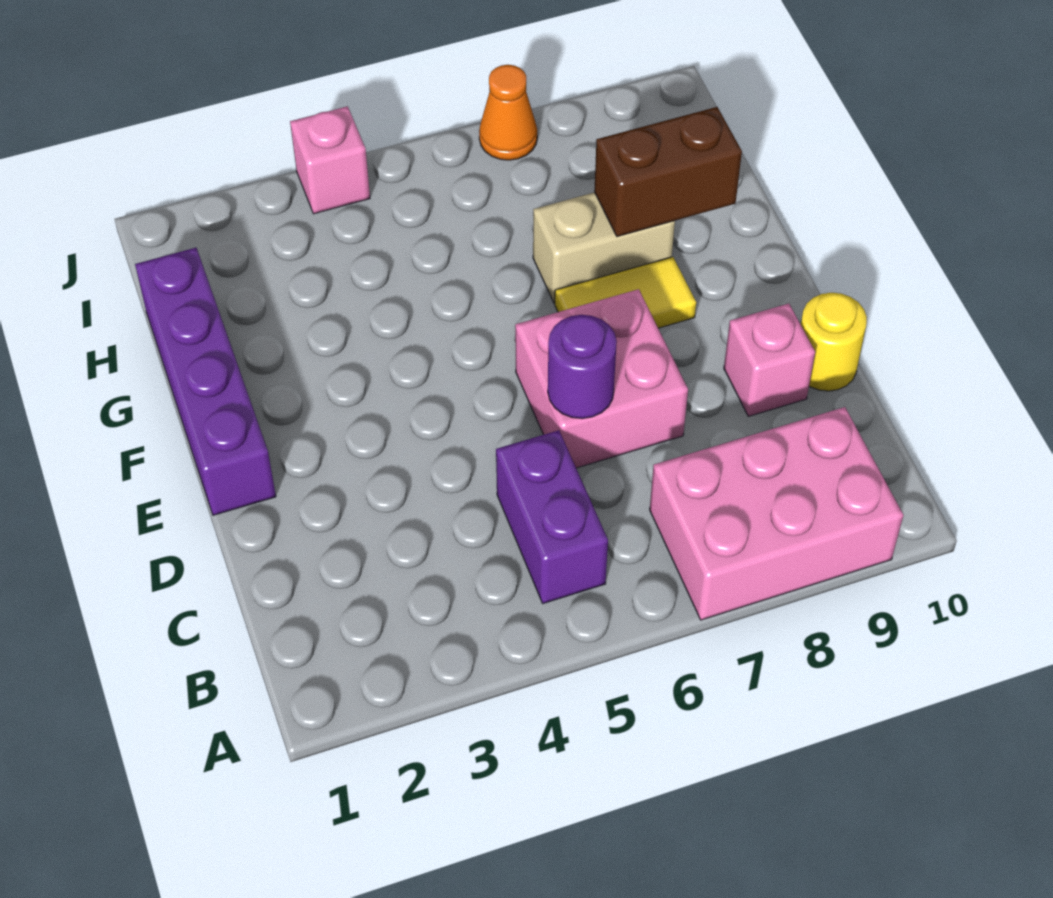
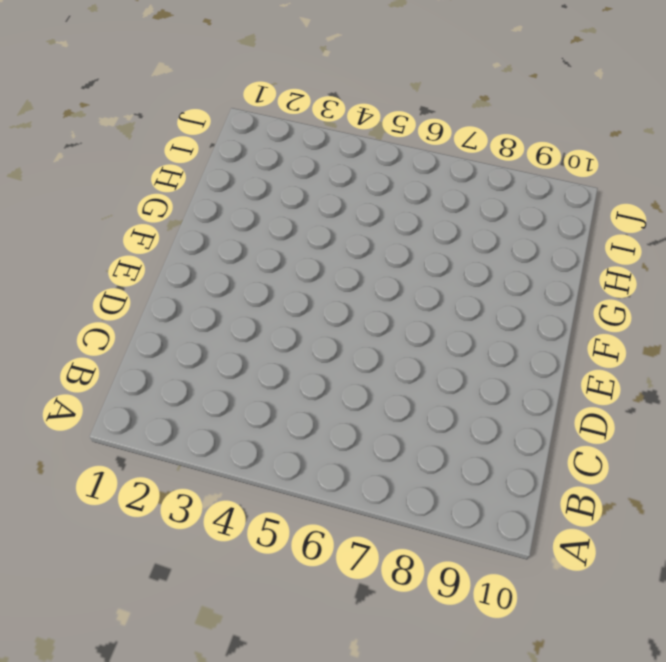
none -> pink brick A7:B9 level 1
none -> purple brick B5:C5 level 1
none -> pink brick D6:E7 level 1

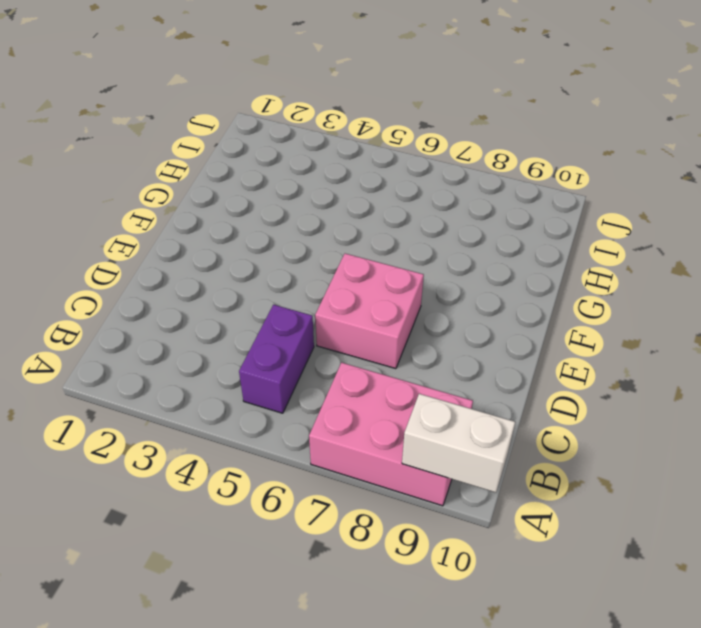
white brick A9:A10 level 2 -> none
none -> pink brick D9 level 1
none -> yellow round brick D10 level 1
none -> purple brick E1:H1 level 1

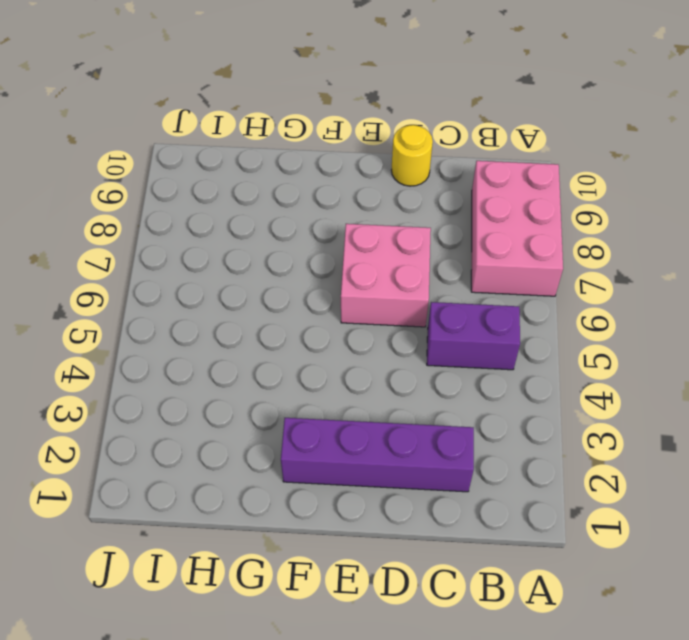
purple brick C2:F2 level 1 -> purple brick E1:H1 level 1
none -> pink brick D9 level 1
none -> yellow tile F7:F8 level 1
none -> tan brick G7:G8 level 1

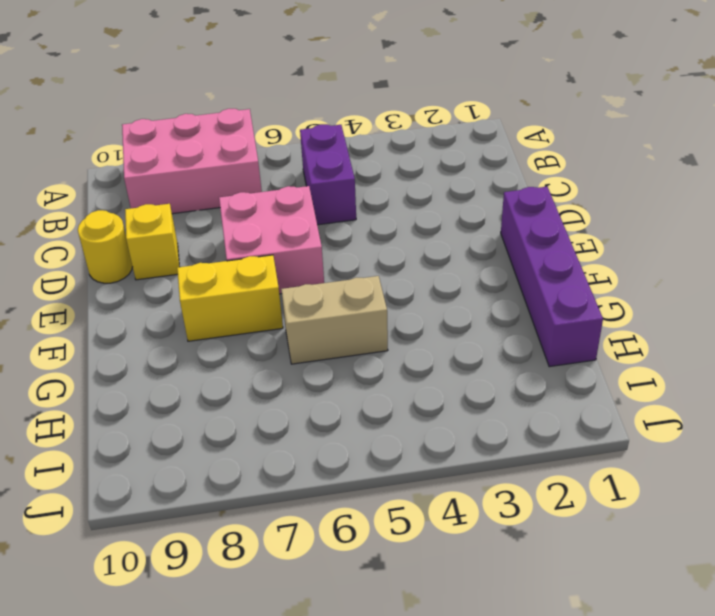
yellow brick D9 level 1 -> pink brick D9 level 1
yellow brick F7:F8 level 1 -> yellow tile F7:F8 level 1
tan brick G5:G6 level 1 -> tan brick G7:G8 level 1
none -> pink brick J4 level 1
none -> orange cone J7 level 1
none -> purple round brick D6 level 2

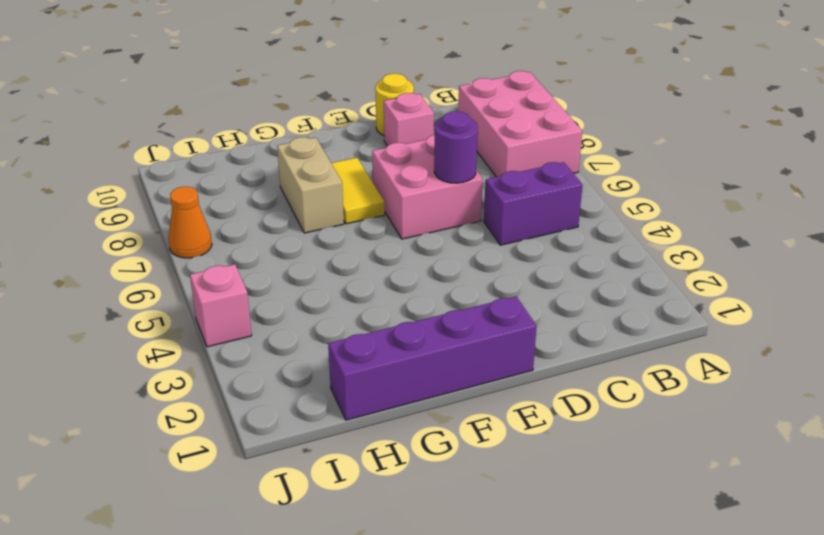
none -> brown brick G8:G9 level 2

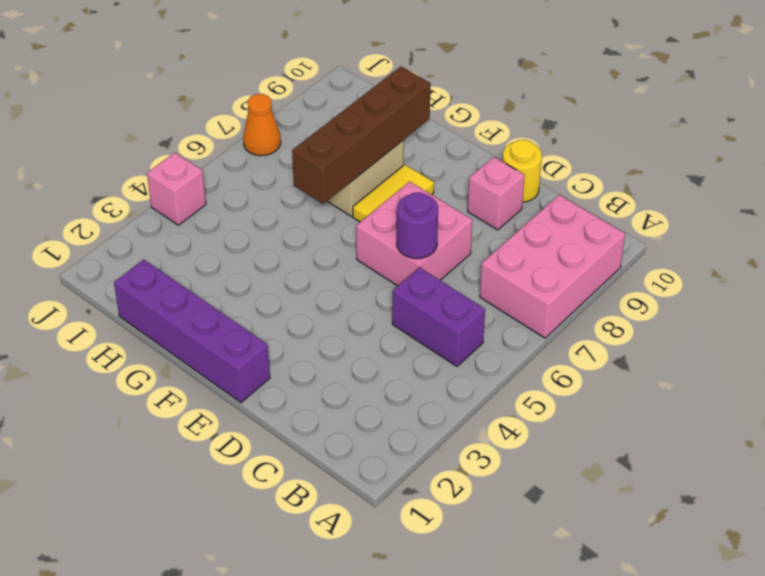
brown brick G6:G9 level 2 -> brown brick G8:G9 level 2

